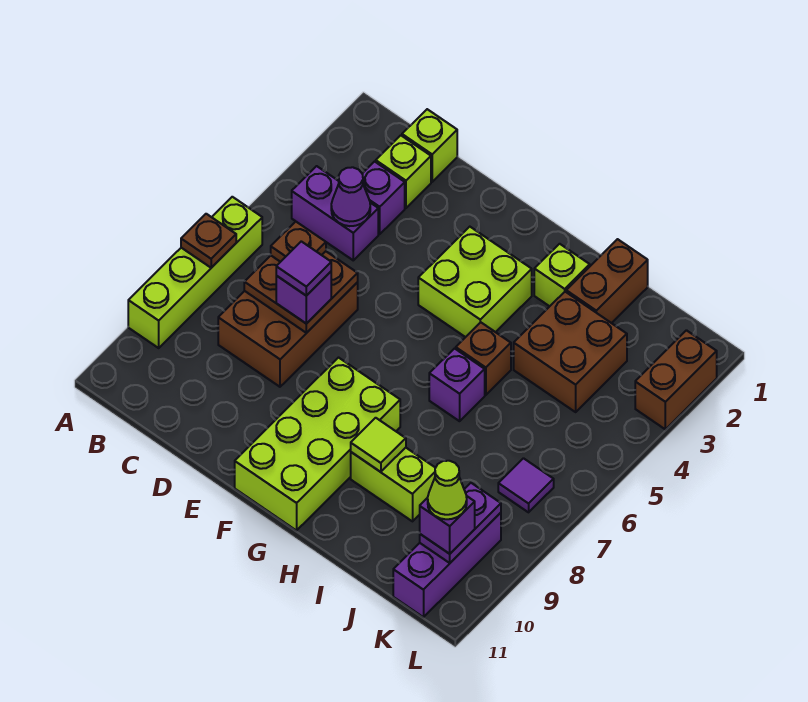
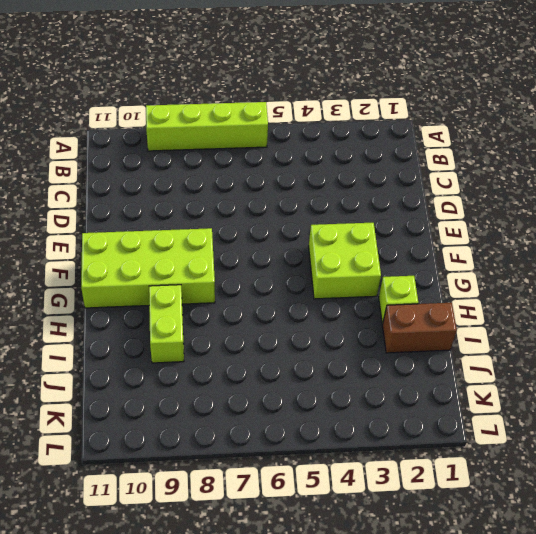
none -> purple brick B4:C4 level 1
none -> lime brick C1 level 1
none -> lime brick C2 level 1

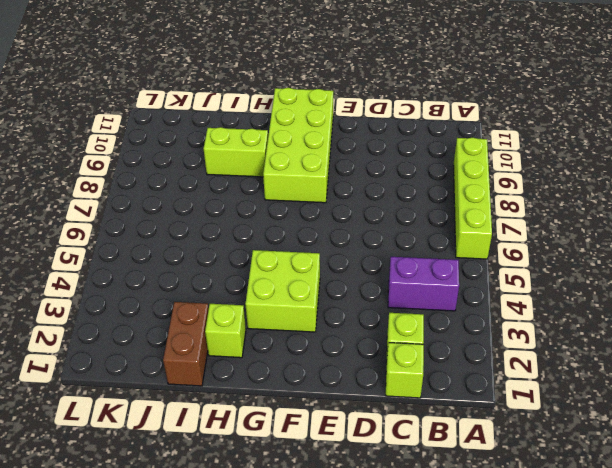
none -> purple brick C3 level 1
none -> brown brick C6:D8 level 1
none -> brown brick H5 level 1

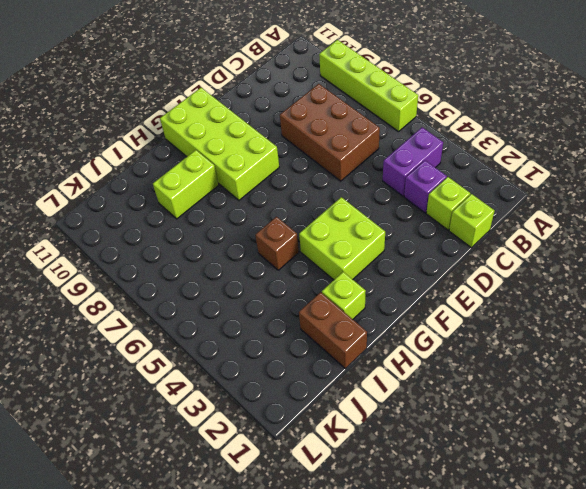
none -> purple brick H6 level 1
none -> brown brick I3:J4 level 1
none -> purple tile K7 level 1

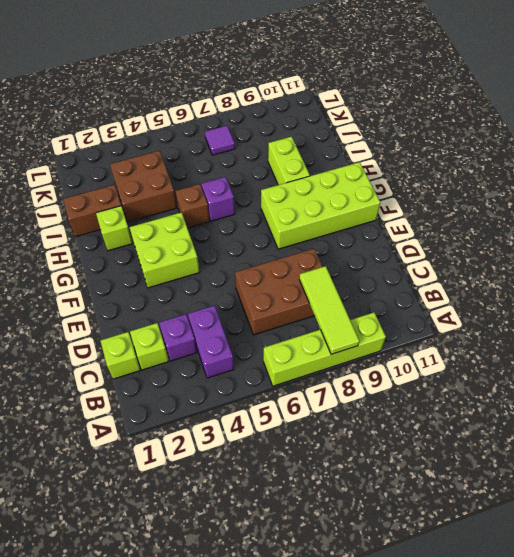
lime tile A8:C8 level 2 -> none
none -> purple brick K9:K11 level 1
none -> brown brick L2:L3 level 1
none -> brown plate A7 level 2

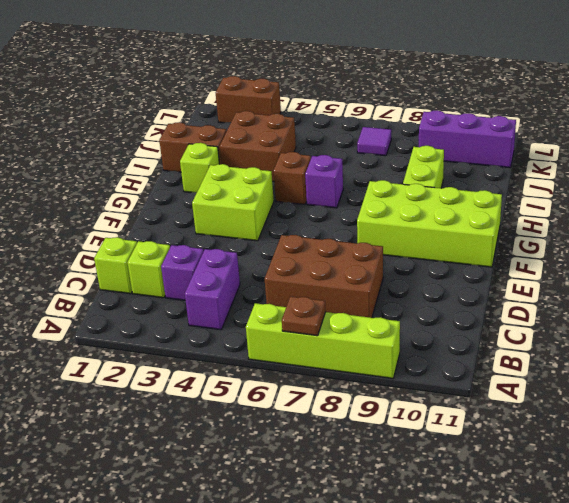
none -> purple cone C4 level 2
none -> brown plate C6:D7 level 2
none -> lime tile H9 level 2

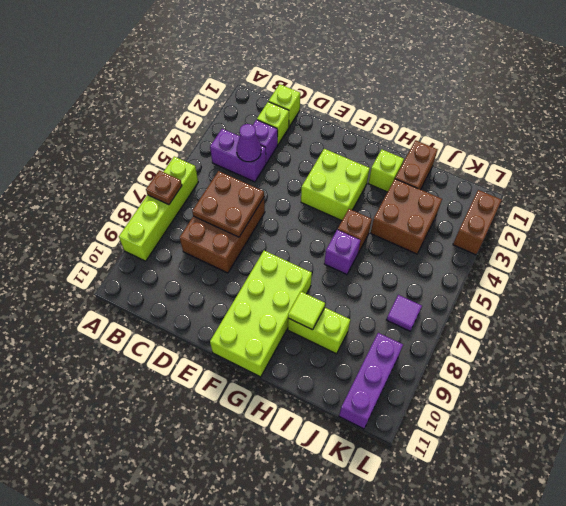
none -> purple plate K9:K10 level 2
none -> brown plate C6 level 3
none -> purple brick D7 level 3

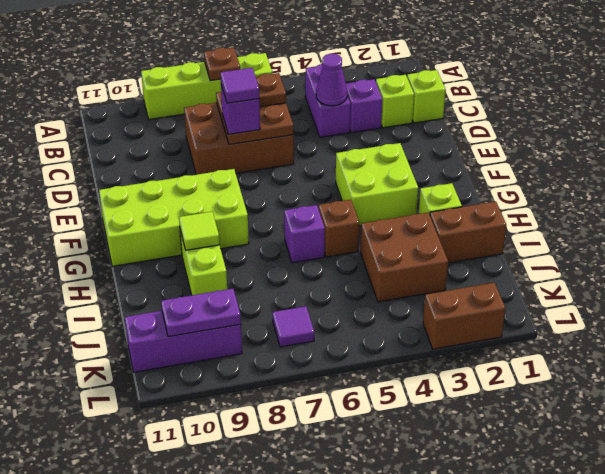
none -> purple brick K10 level 3
none -> lime cone K10 level 4

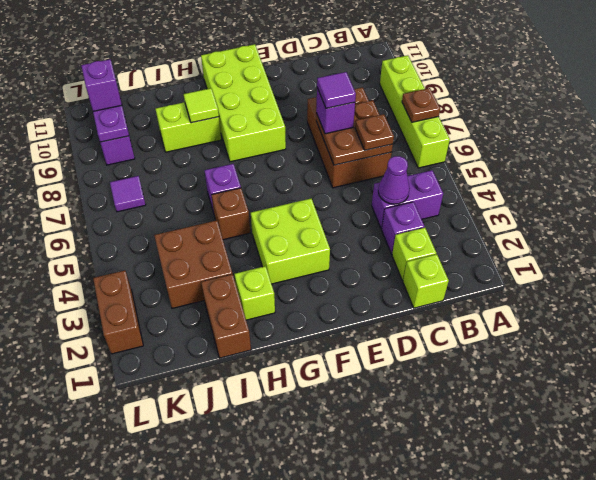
none -> lime cone K10 level 4

